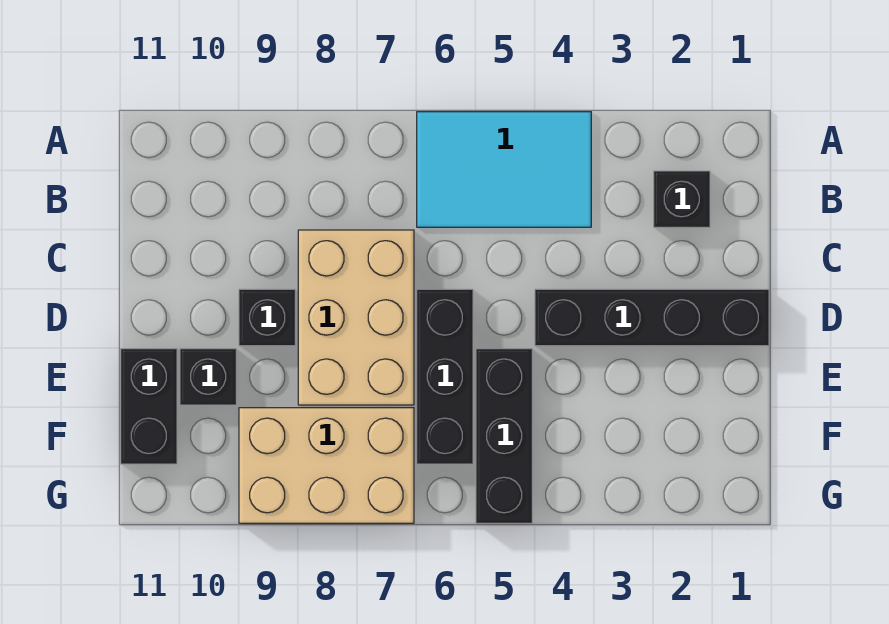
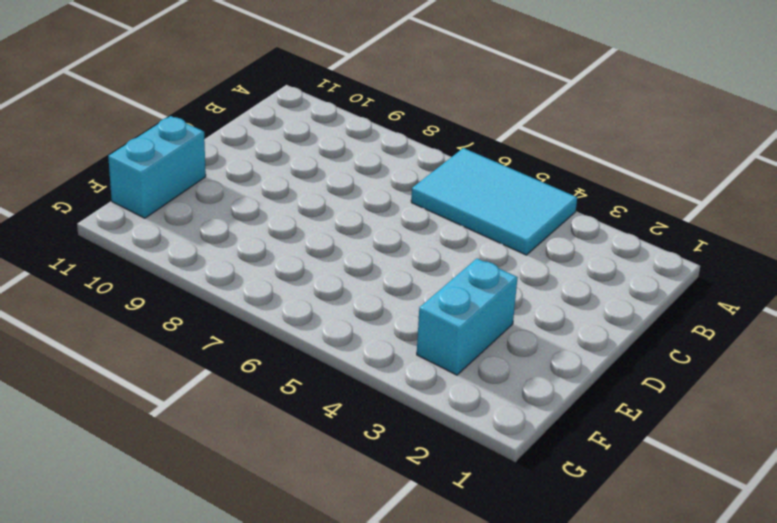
cyan brick E3:F3 level 1 -> none
cyan brick E11:F11 level 1 -> black brick E11:F11 level 1
none -> black brick B2 level 1
none -> tan brick C7:E8 level 1

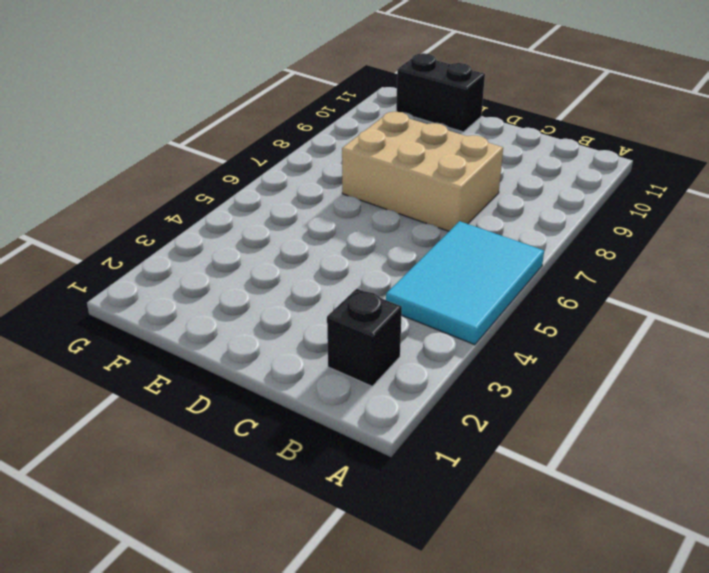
none -> black brick D1:D4 level 1
none -> black brick D6:F6 level 1

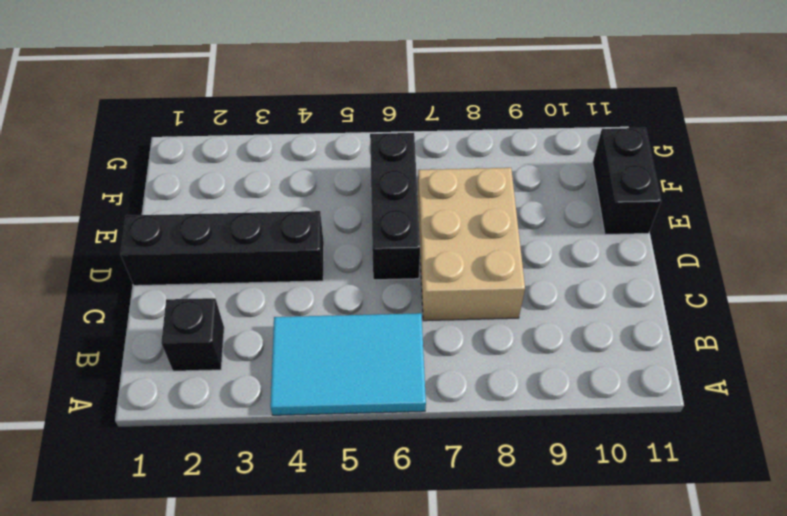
none -> black brick D9 level 1
none -> black brick E5:G5 level 1

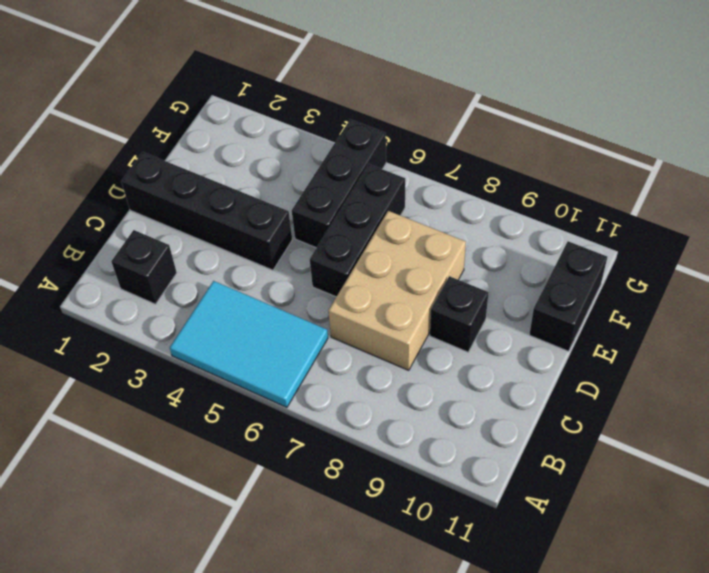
none -> black brick E10 level 1
none -> tan brick F7:G9 level 1

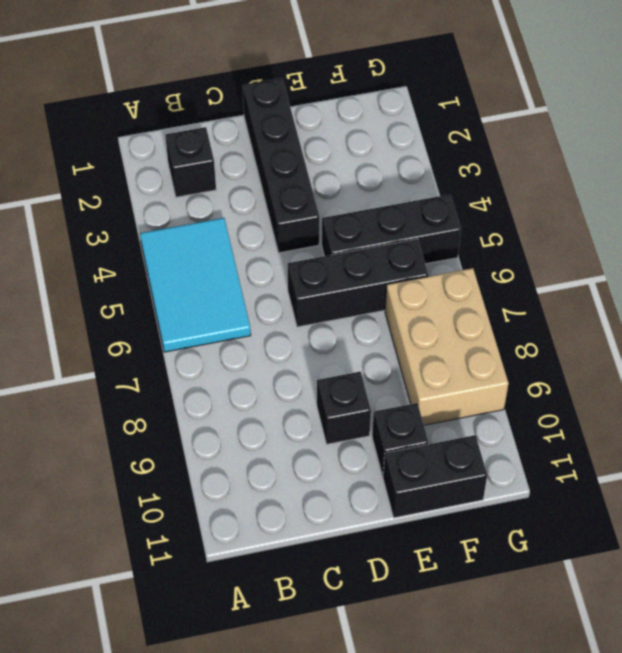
none -> tan brick C7:E8 level 1

